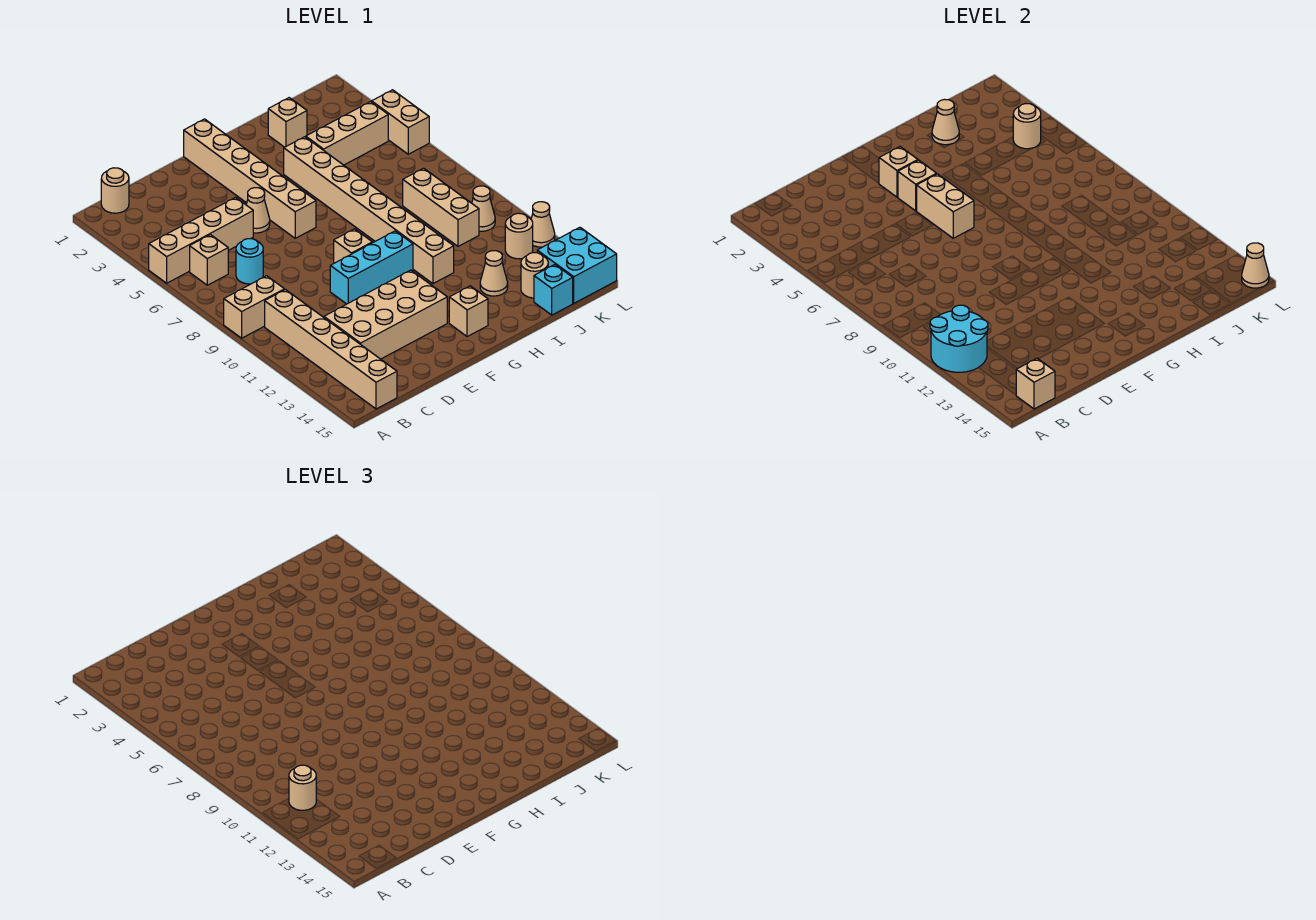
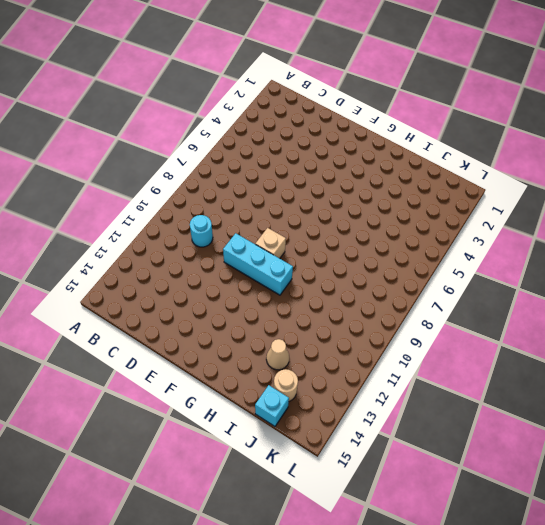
cyan round brick C10 level 1 -> cyan round brick C7 level 1
none -> tan brick A5:D5 level 1
none -> tan brick A9:B9 level 1
none -> tan round brick B1 level 1
none -> tan brick B6 level 1

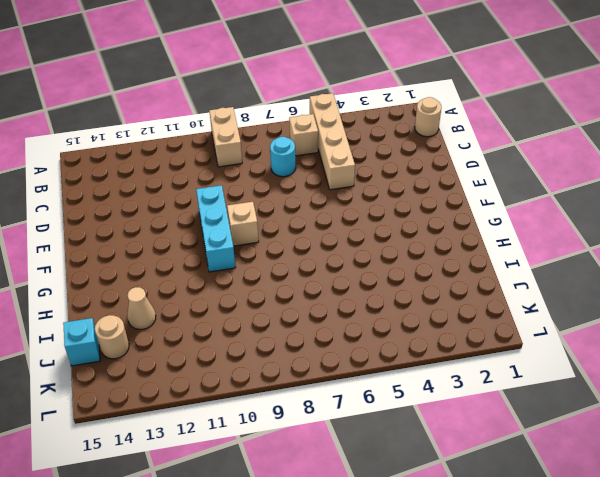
none -> tan brick B10:B15 level 1
none -> tan brick C12:F13 level 1
none -> tan cone E5 level 1
none -> tan brick F1:F6 level 1

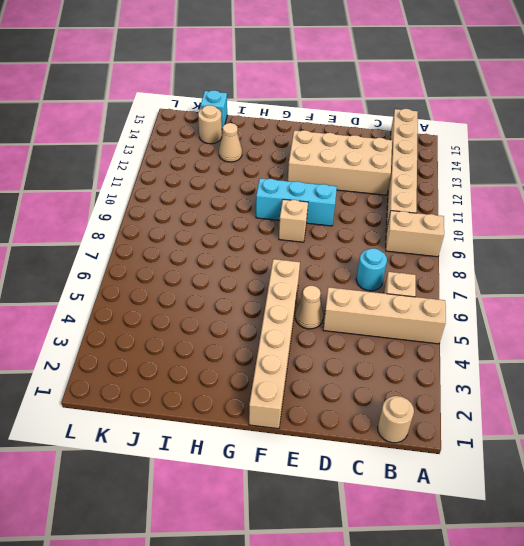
none -> tan brick G14 level 1
none -> tan brick H4:H11 level 1
none -> tan brick I2 level 1
none -> tan brick I4:K4 level 1

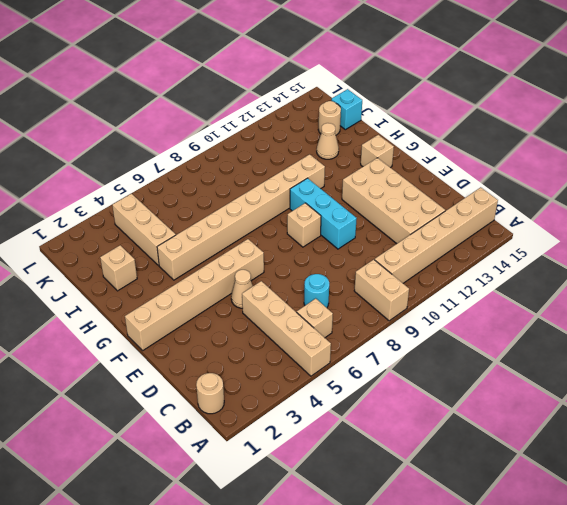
none -> tan brick J8:J10 level 1
none -> tan cone K10 level 1
none -> tan round brick K12 level 1
none -> cyan brick K14:L15 level 1

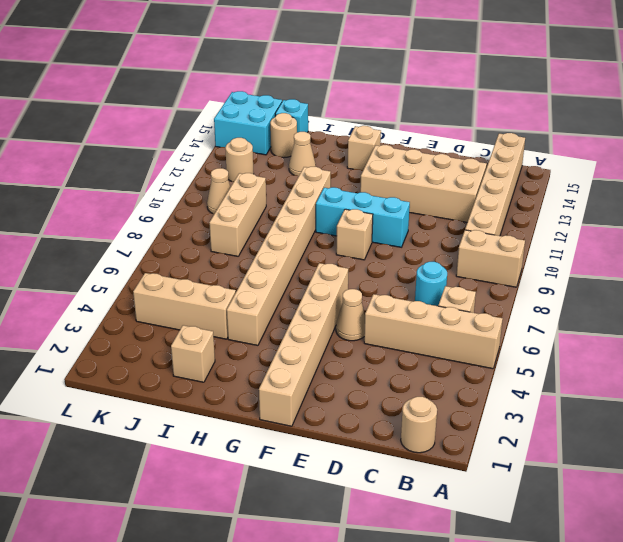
none -> tan brick L4:L5 level 1
none -> tan cone L12 level 1
none -> cyan round brick A11:B12 level 2
none -> tan brick B15 level 2

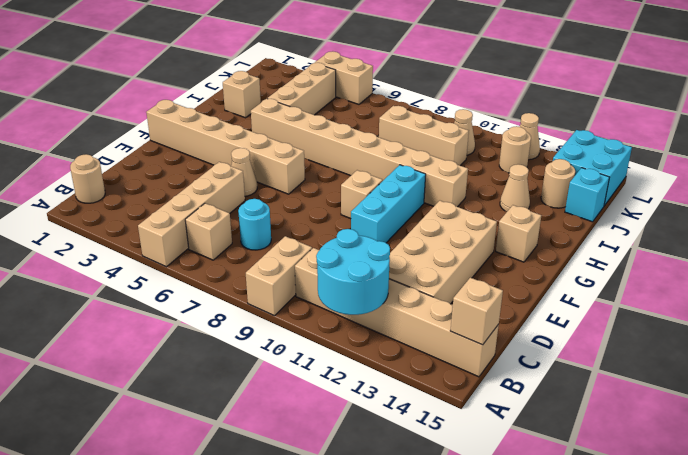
none -> tan brick F3 level 2
none -> tan brick F4 level 2
none -> tan brick F5:F6 level 2
none -> tan cone I2 level 2

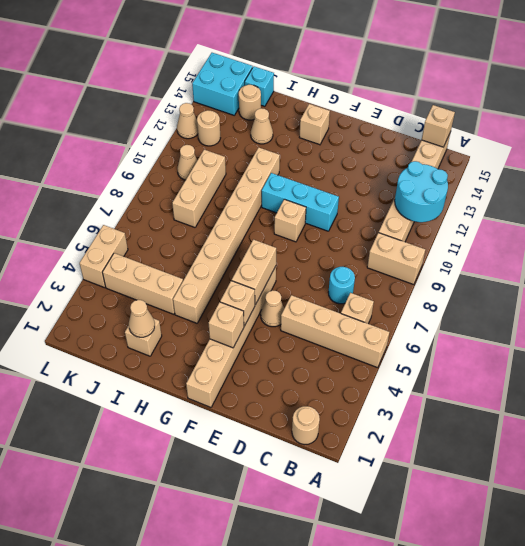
none -> tan brick C12:F13 level 1
none -> tan round brick K4 level 2
none -> tan cone L15 level 2
none -> tan round brick B11 level 3

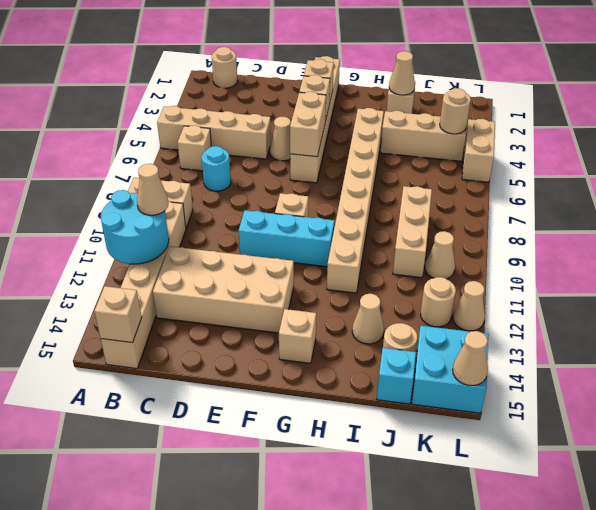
tan cone B11 level 3 -> tan round brick B11 level 3

